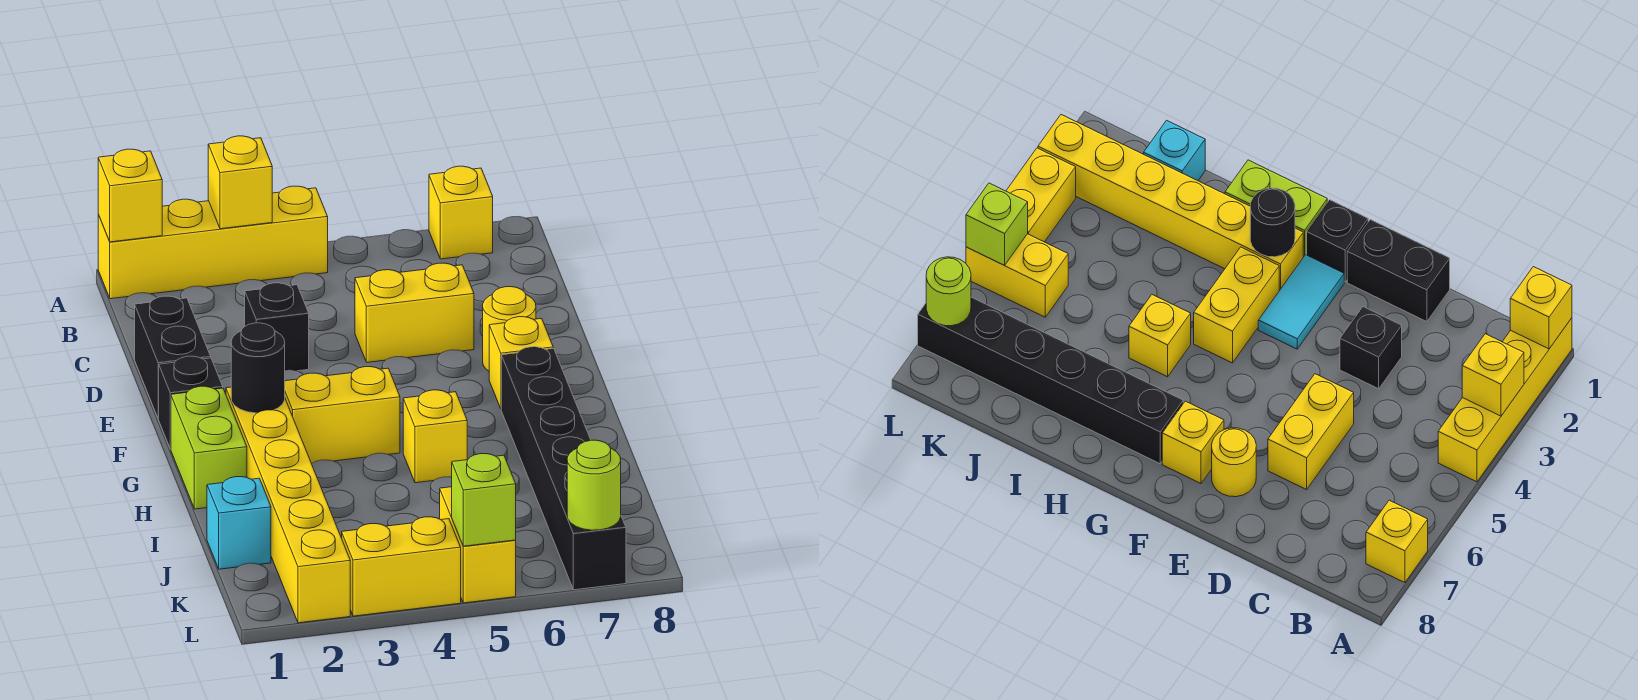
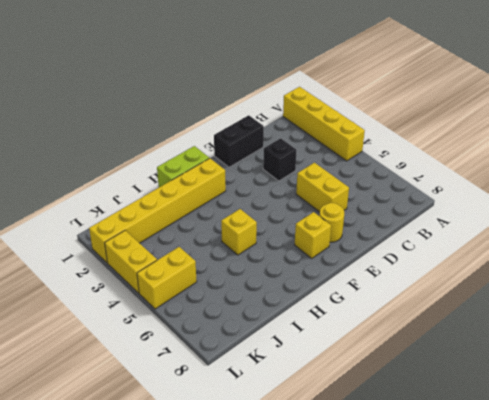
none -> yellow brick A7 level 1
none -> black brick F1 level 1
none -> cyan tile F2:F3 level 1

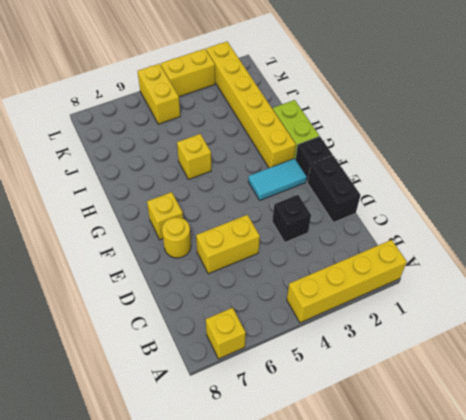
none -> yellow brick G3:G4 level 1
none -> black brick G7:L7 level 1
none -> cyan brick J1 level 1

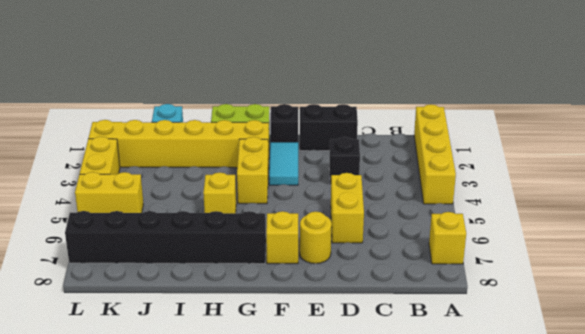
none -> yellow brick A1 level 2
none -> yellow brick A3 level 2
none -> black round brick G2 level 2

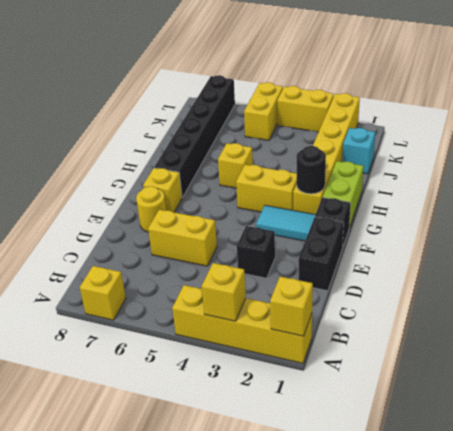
none -> lime brick L5 level 2
none -> lime round brick L7 level 2

